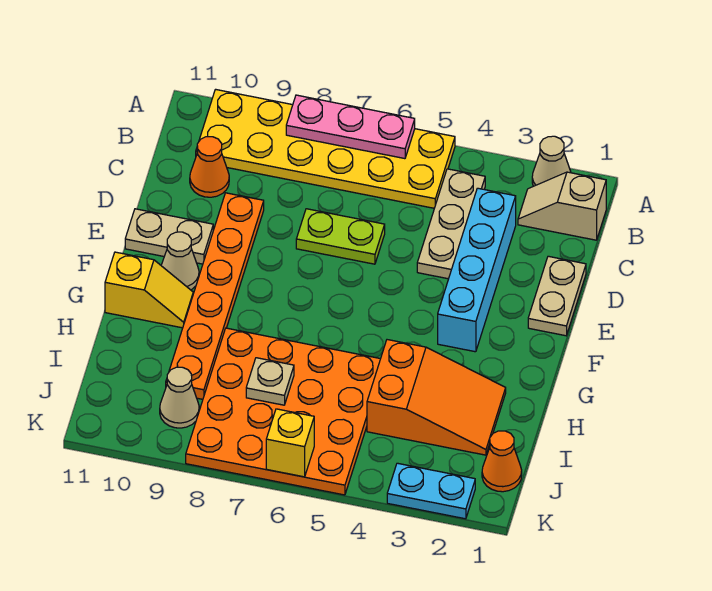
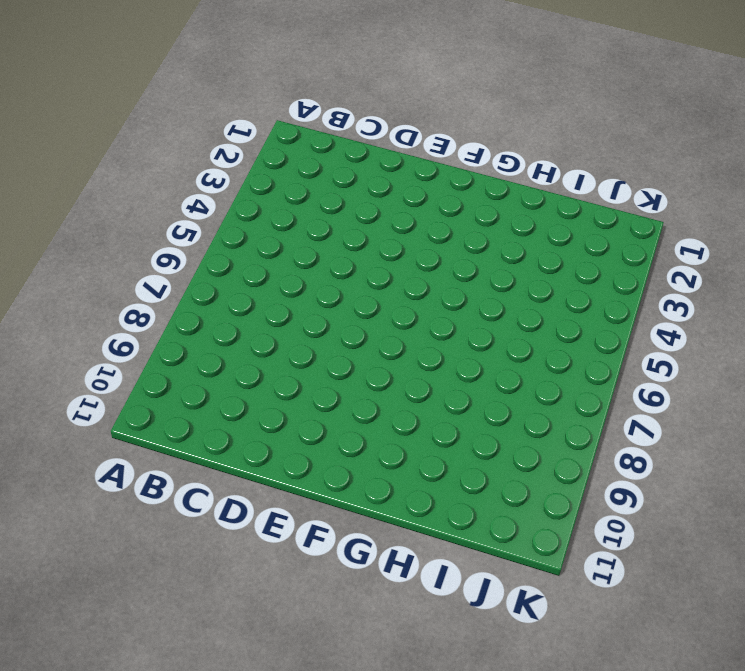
none -> tan cone A2 level 1
none -> yellow plate A5:B10 level 1
none -> tan slope B1:B2 level 1 top 1

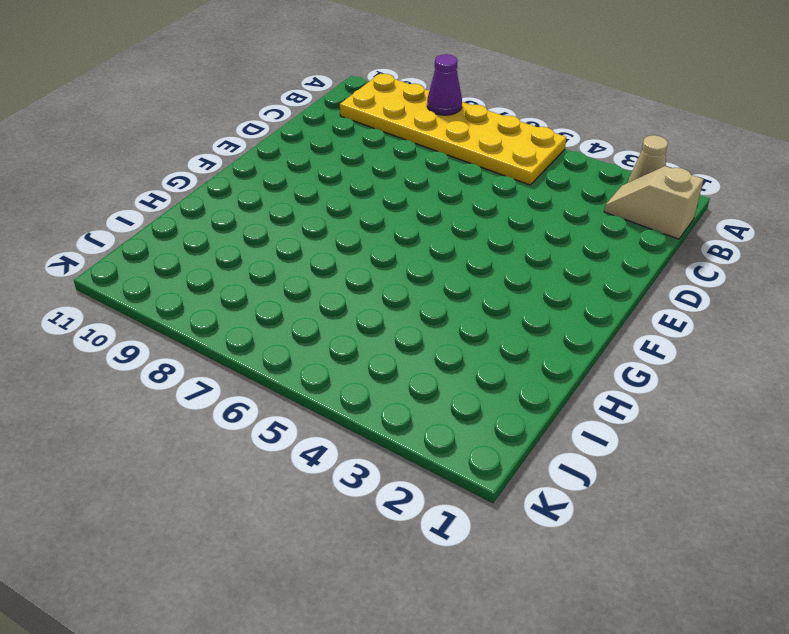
purple cone A8 level 2 -> pink plate A6:A8 level 2
none -> tan plate B4:D4 level 1
none -> cyan brick C3:F3 level 1
none -> orange cone C10 level 1

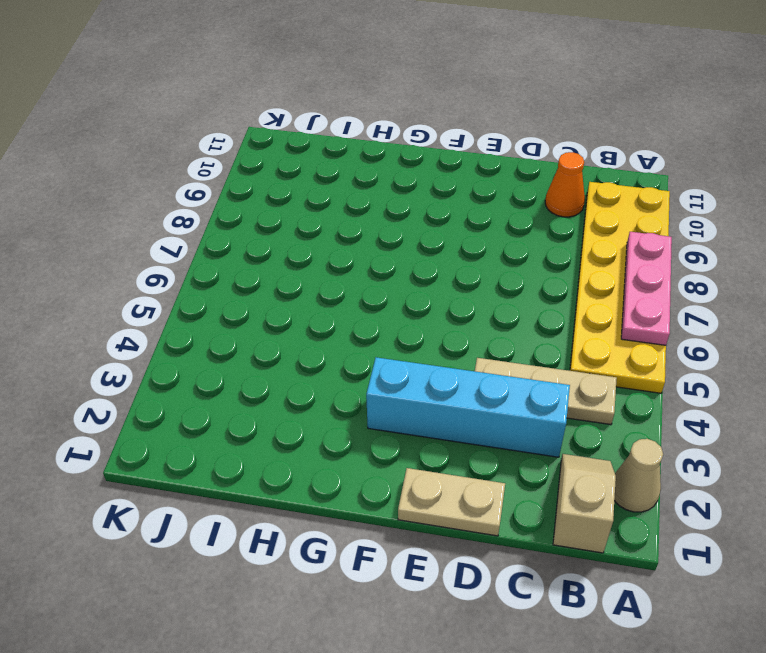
none -> lime plate D6:D7 level 1
none -> orange plate D9:I9 level 1
none -> tan plate E10:E11 level 1

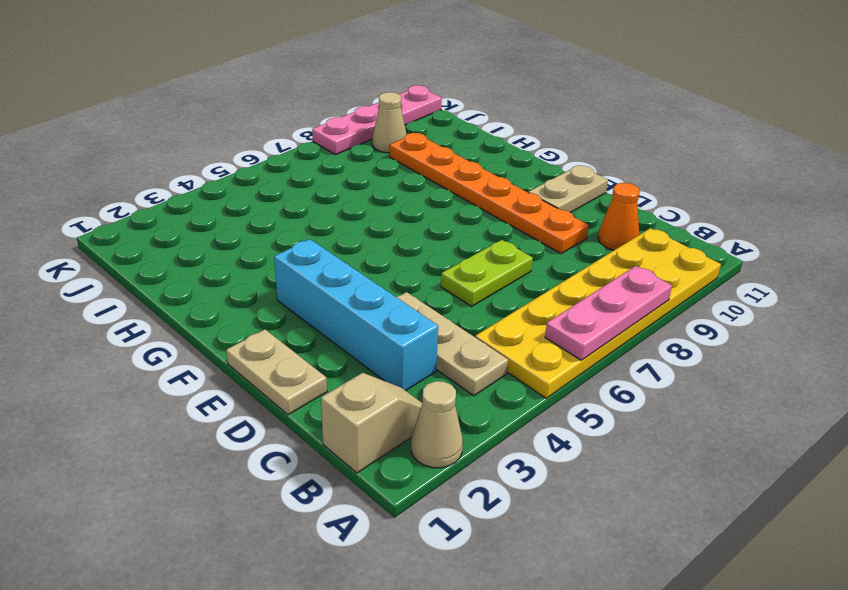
pink plate K8:K11 level 1 -> orange plate H5:K8 level 1
none -> tan cone F10 level 1
none -> yellow slope G10:G11 level 1 top 11
none -> orange slope H2:I4 level 1 top 4

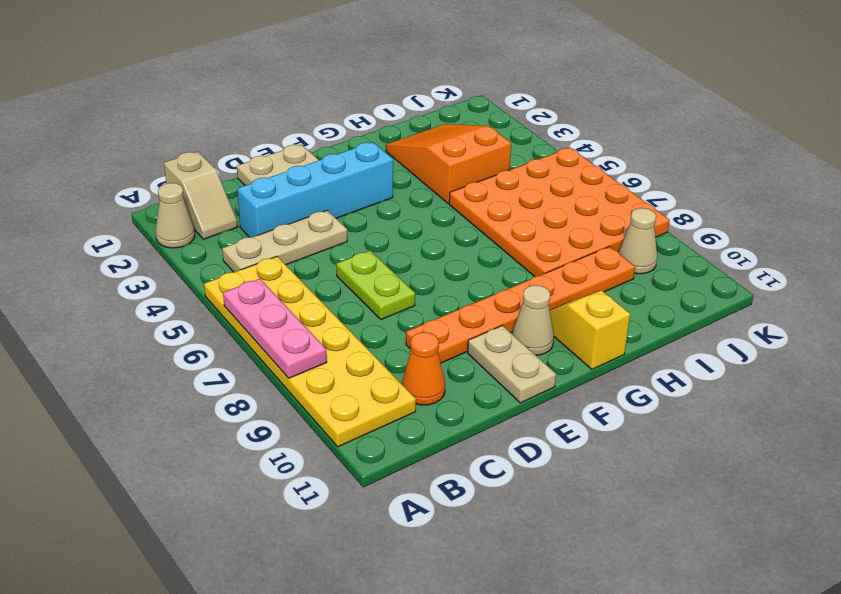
none -> orange cone J1 level 1
none -> cyan plate K2:K3 level 1
none -> tan plate I7 level 2

